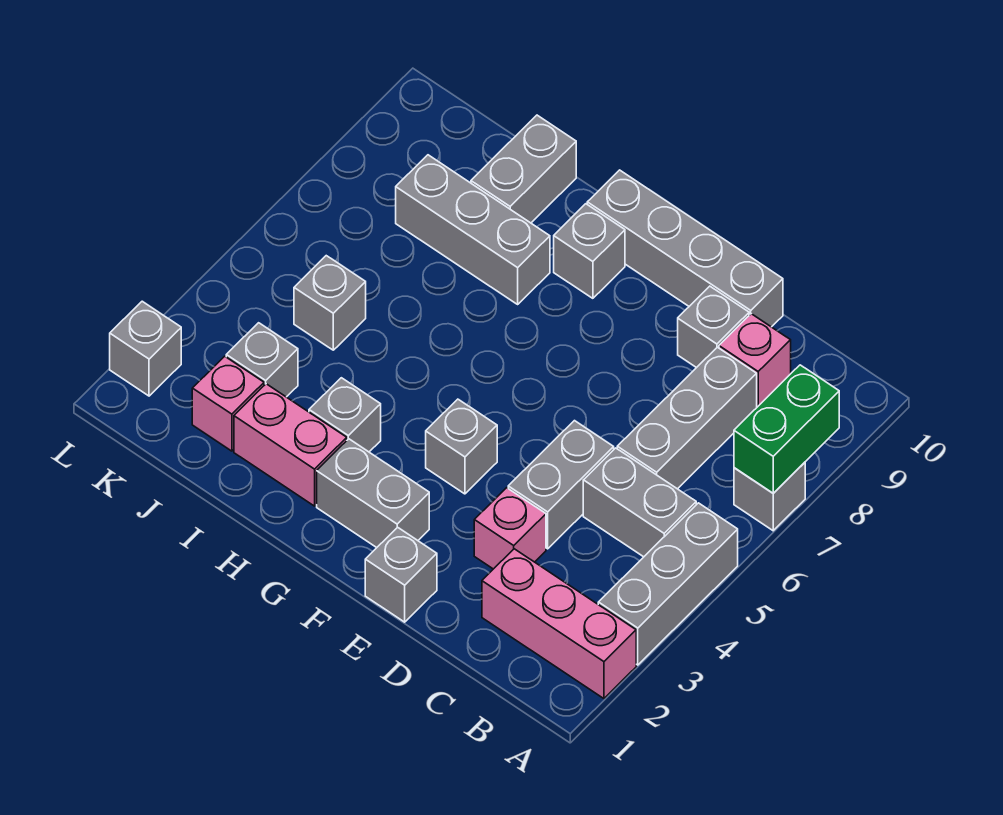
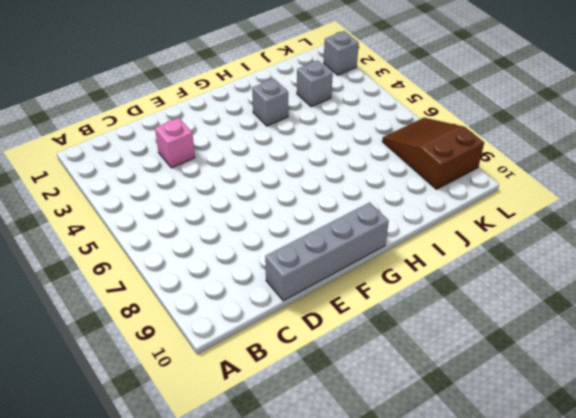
brown slope K7:L9 level 1 top 9 -> none
none -> pink brick A2:C2 level 1
none -> grey brick A3:A5 level 1
none -> grey brick A7 level 1

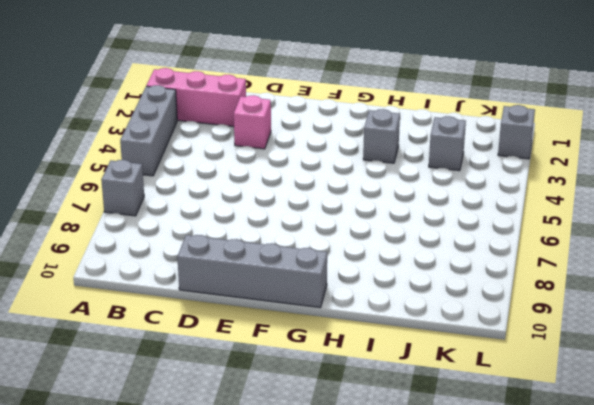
none -> grey brick B5:C5 level 1
none -> grey brick C6:C8 level 1
none -> pink brick C9 level 1

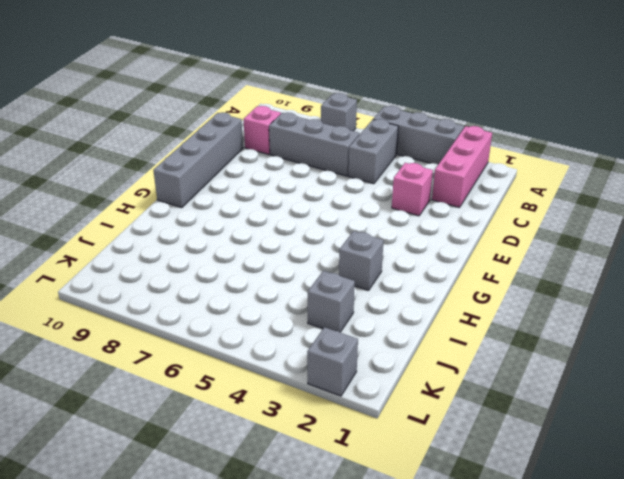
none -> grey brick D4:D5 level 1
none -> grey brick D9 level 1
none -> grey brick E1 level 1

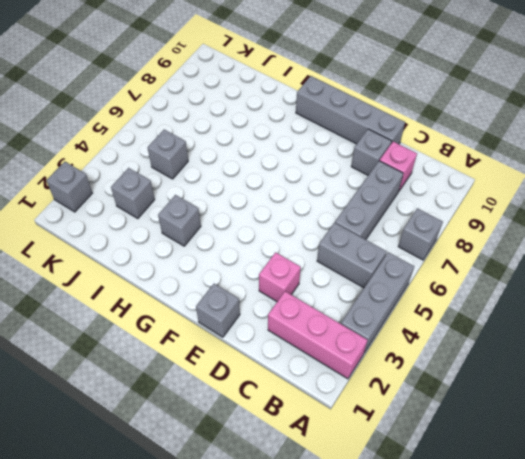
none -> grey brick D4:D5 level 1
none -> grey brick F2:G2 level 1
none -> grey brick F4 level 1

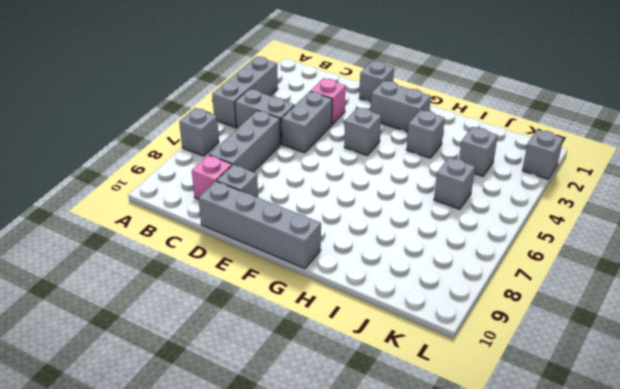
none -> pink brick A2:C2 level 1
none -> grey brick G9 level 1
none -> pink brick H2:I2 level 1

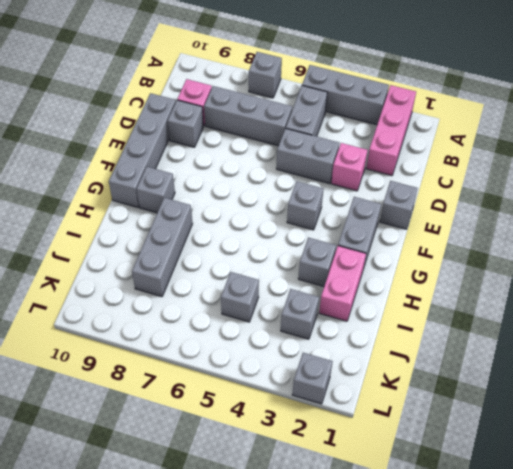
none -> grey brick I9:I10 level 1
none -> pink brick J2 level 1
none -> green brick A7:A8 level 2

